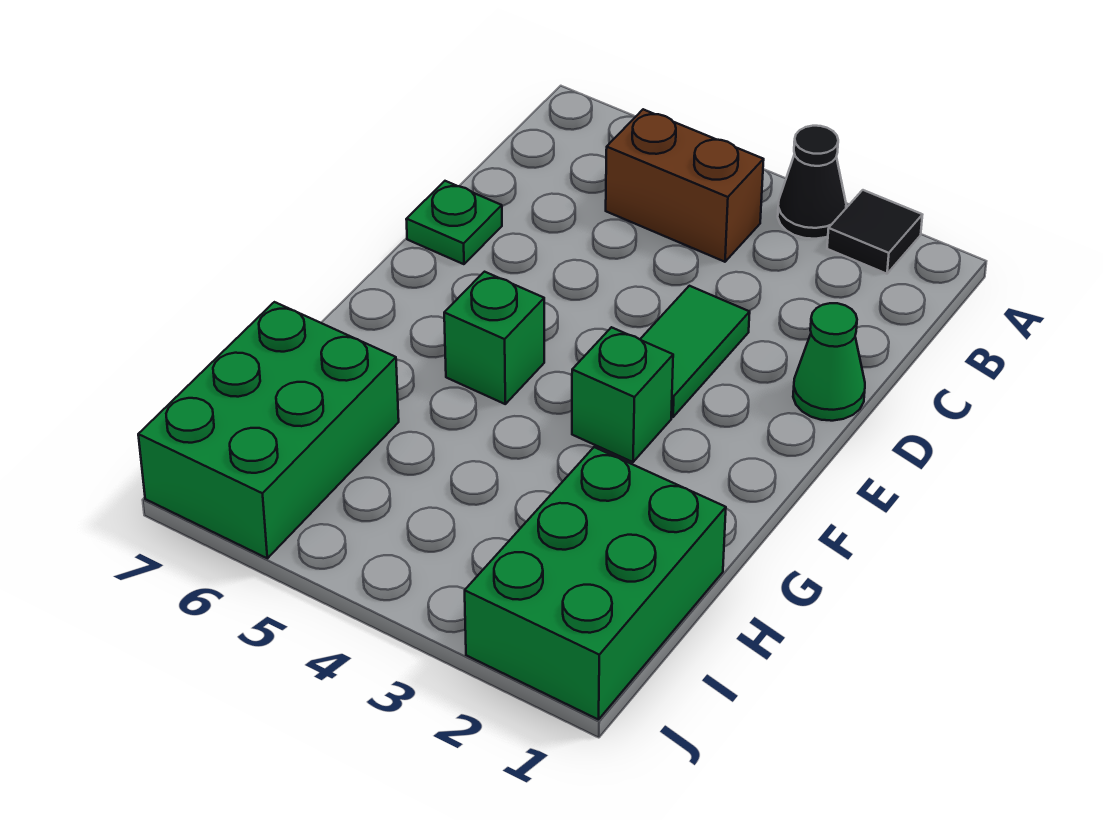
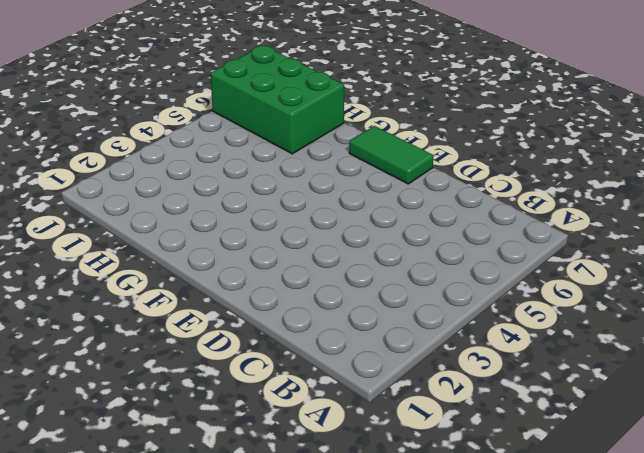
green tile E7:F7 level 1 -> green tile D3:E3 level 1
none -> black tile A2 level 1
none -> black cone A3 level 1

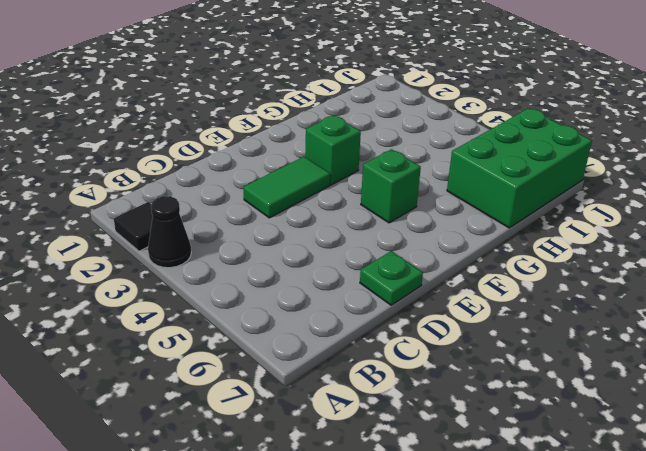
none -> brown brick B4:B5 level 1
none -> green cone D1 level 1

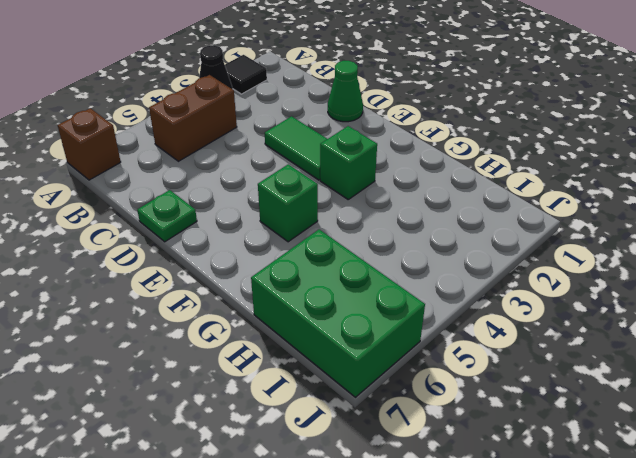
brown brick A7 level 1 -> none
none -> green brick H1:J2 level 1

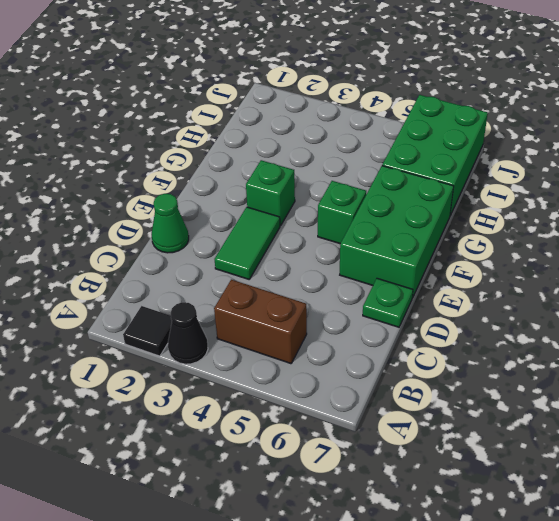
green brick E6:G7 level 1 -> green brick H1:J2 level 1

